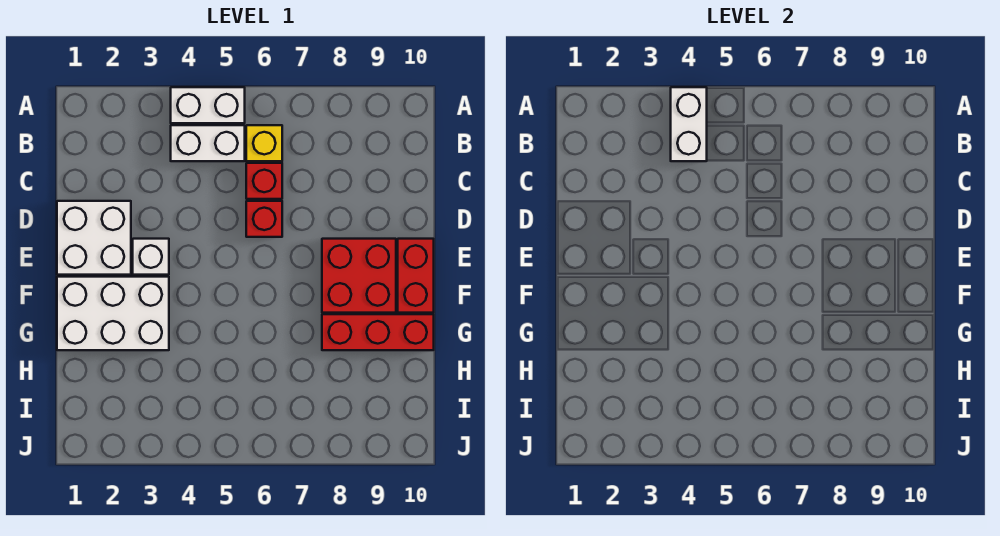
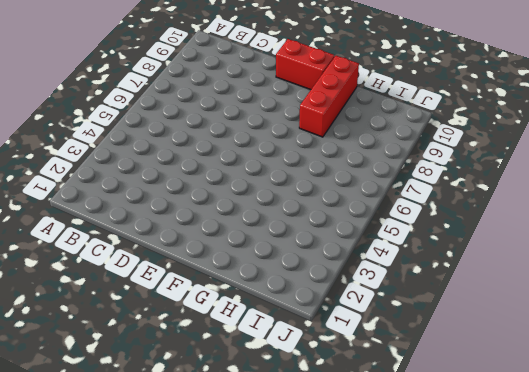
none -> white brick A4:A5 level 1
none -> white brick B4:B5 level 1
none -> yellow brick B6 level 1

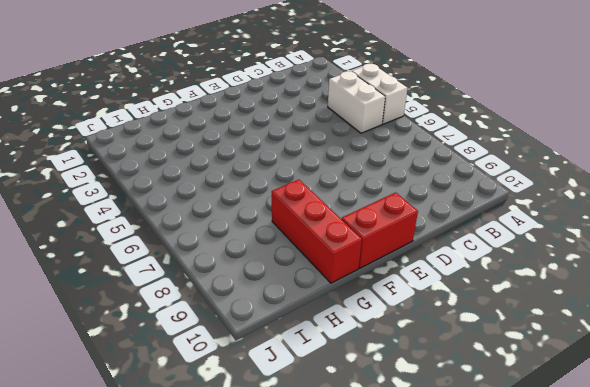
none -> yellow brick B6 level 1
none -> red brick C6 level 1
none -> white brick D1:E2 level 1

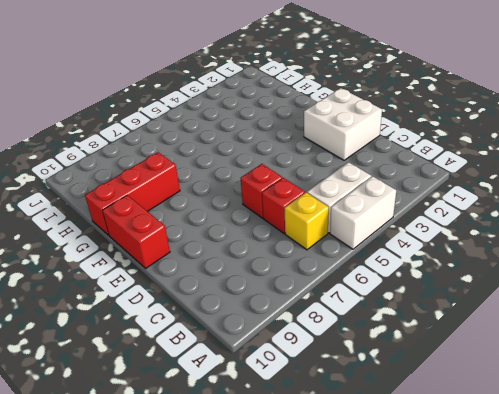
none -> white brick E3 level 1
none -> red brick E8:F9 level 1
none -> white brick F1:G3 level 1

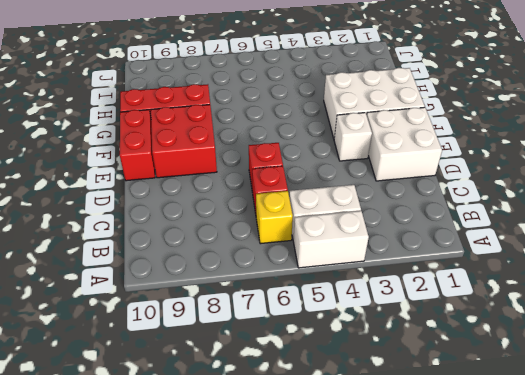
none -> white brick A4:B4 level 2

